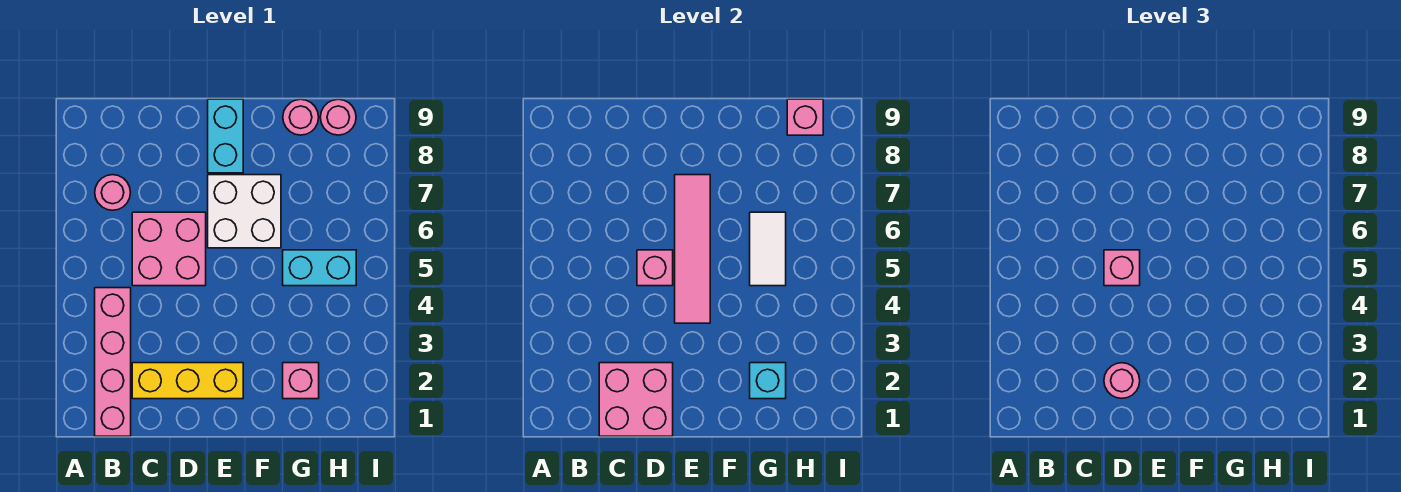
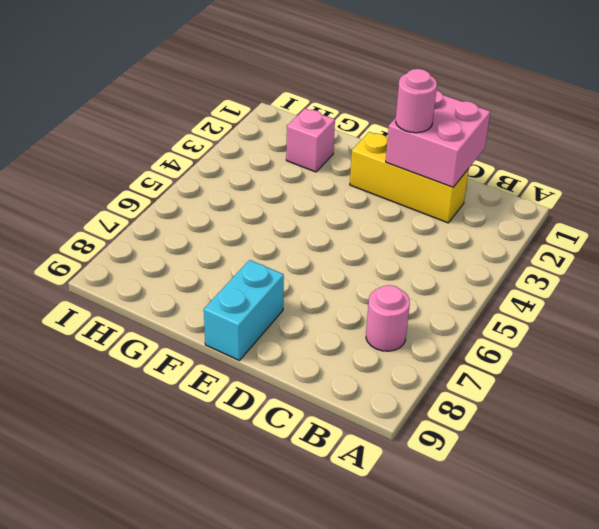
none -> pink brick B1:B4 level 1
none -> pink brick C5:D6 level 1
none -> white brick E6:F7 level 1

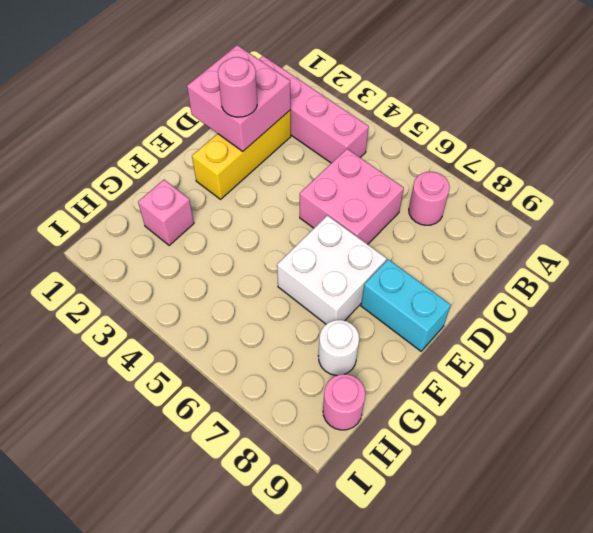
white round brick G8 level 1 -> none
none -> cyan brick G5:H5 level 1
none -> pink round brick G9 level 1
none -> pink brick D5 level 2

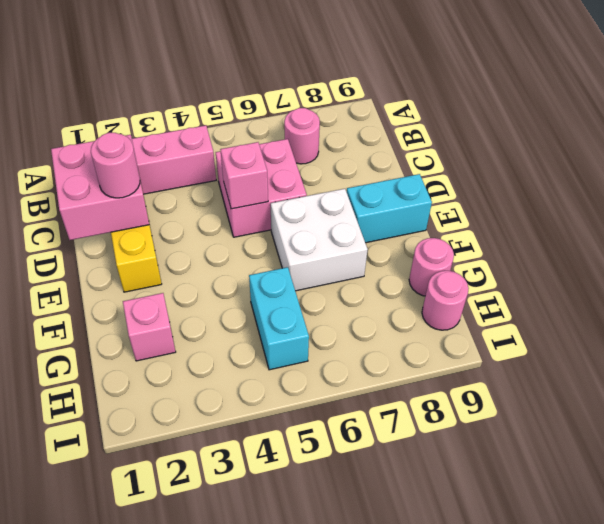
none -> pink tile E4:E7 level 2
none -> cyan brick G2 level 2
none -> white tile G5:G6 level 2

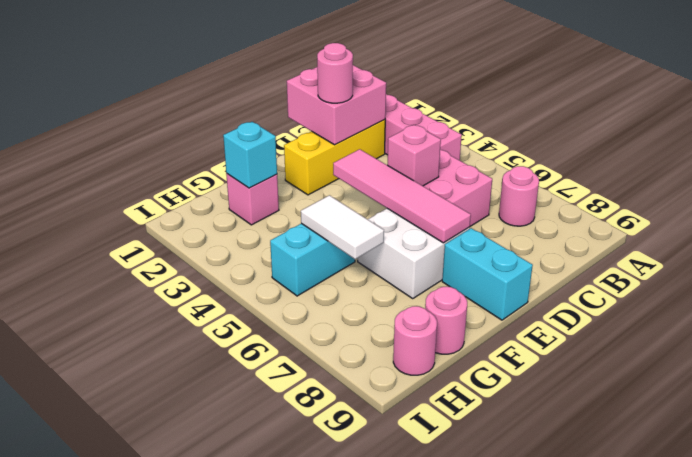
none -> pink brick H9 level 2
none -> pink brick D5 level 3

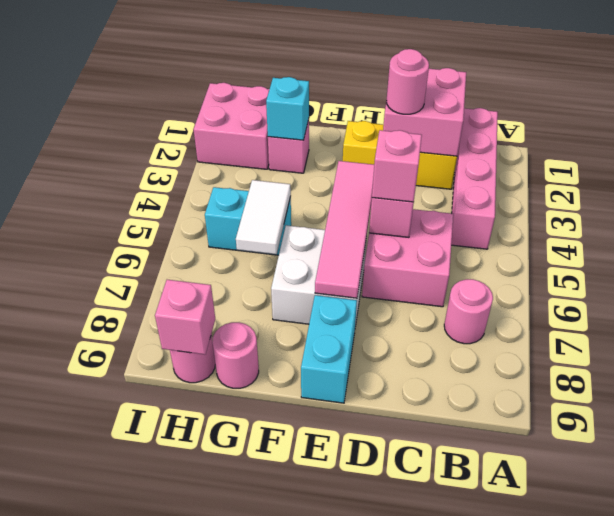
pink brick H1:I2 level 1 -> none

